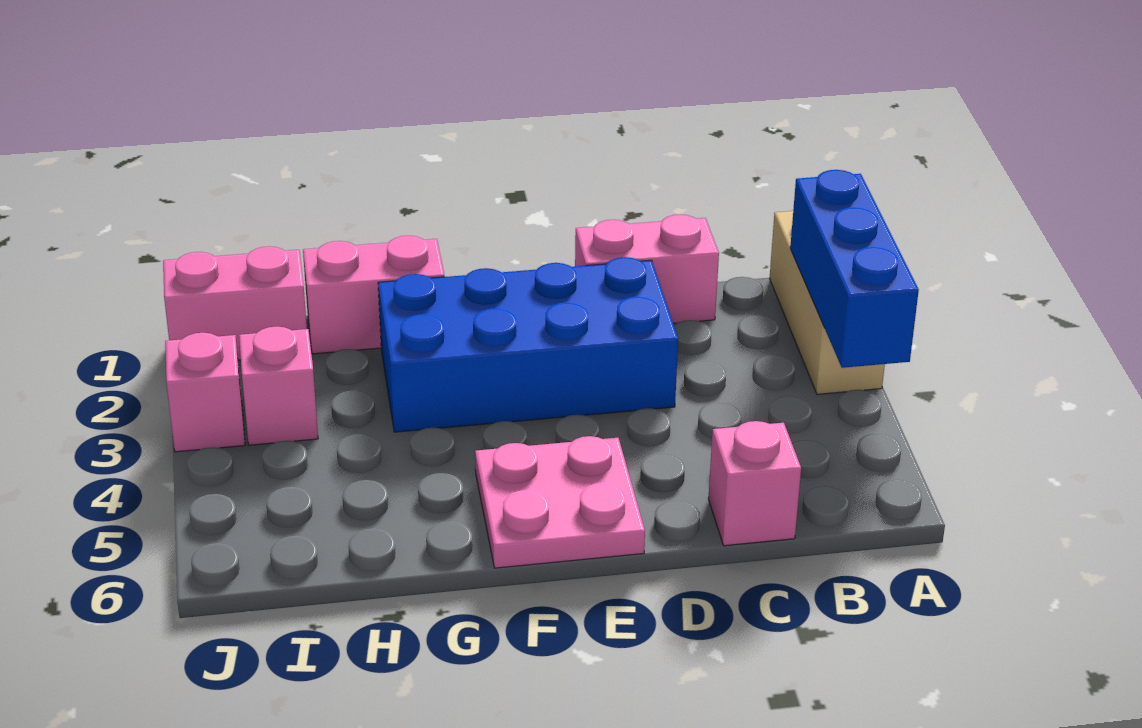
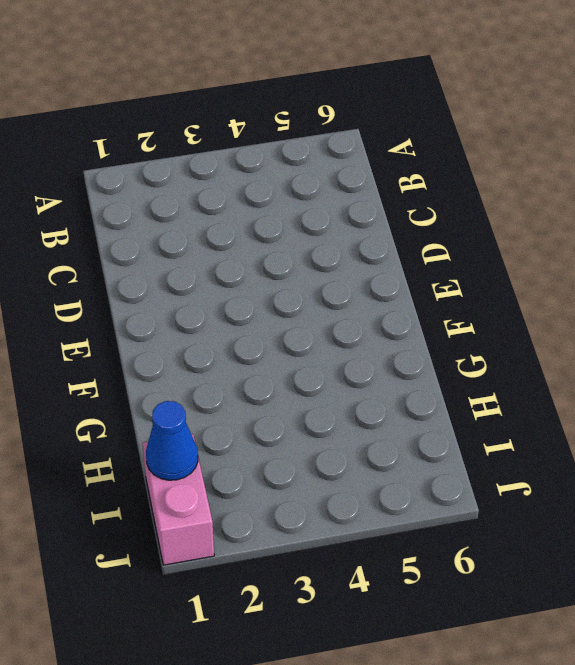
blue cone I1 level 2 -> none
none -> tan brick A1:A3 level 1
none -> pink brick C1:D1 level 1

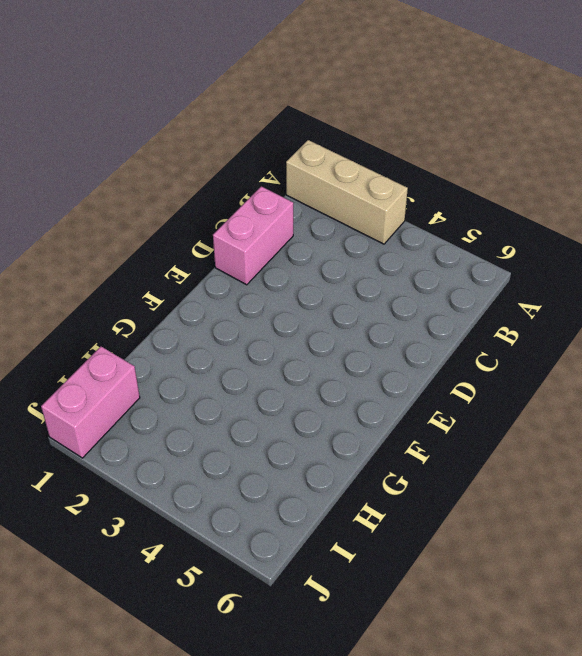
none -> pink brick C6 level 1
none -> blue brick D2:G3 level 1

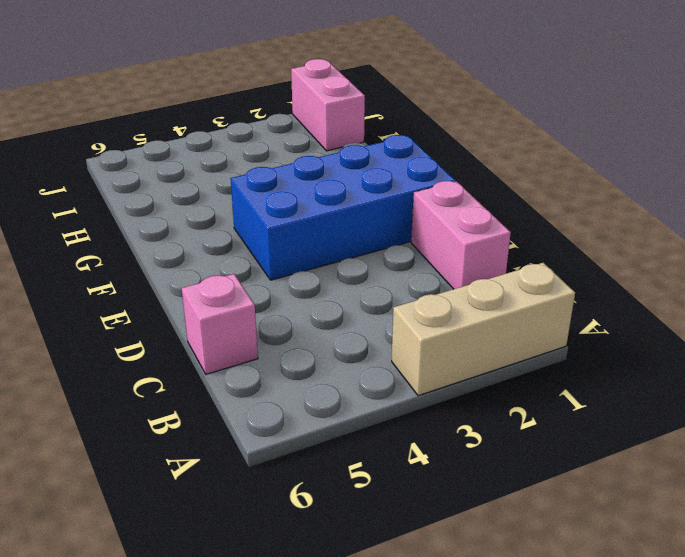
blue brick E1:F4 level 1 -> blue brick D2:G3 level 1
none -> pink plate E5:F6 level 1
none -> pink brick G1:H1 level 1

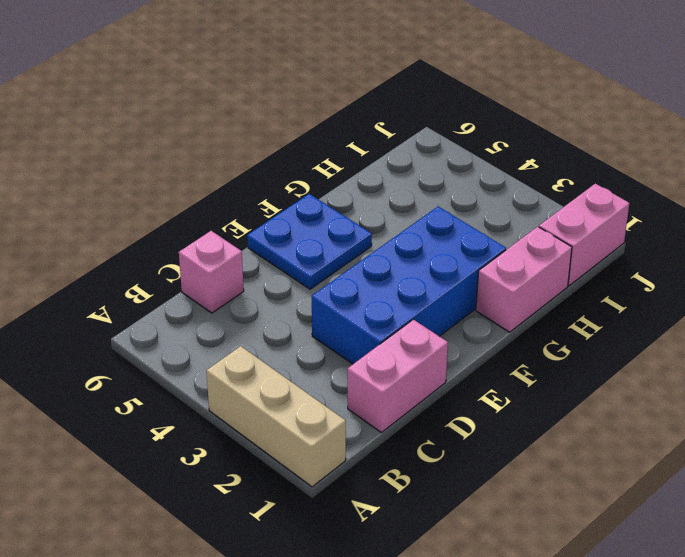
blue plate E5:F6 level 1 -> pink plate E5:F6 level 1
none -> pink brick I3 level 1
none -> pink brick J3 level 1

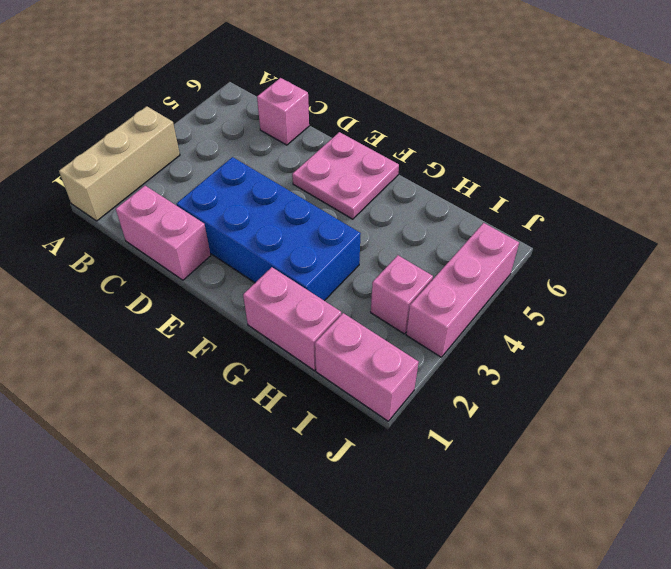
pink brick J3:J5 level 1 -> pink brick J3 level 1
none -> blue brick A2:A4 level 2

